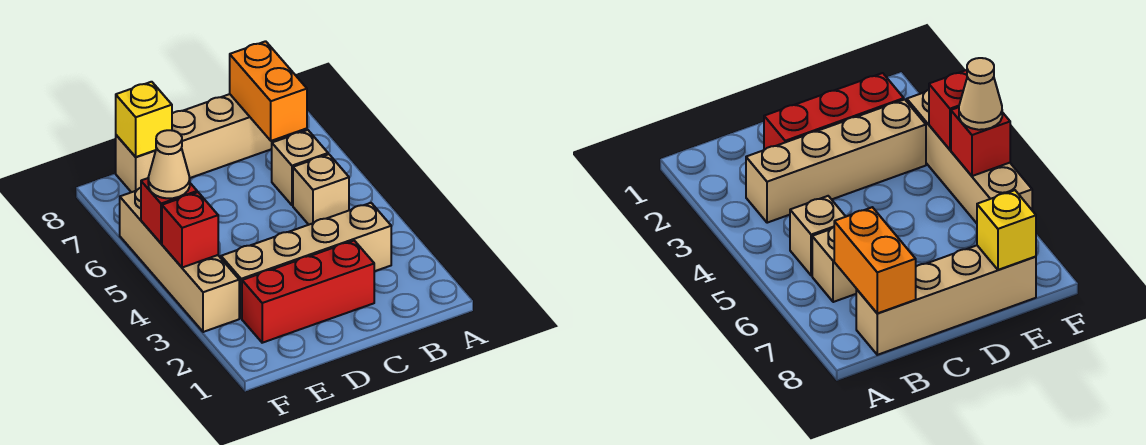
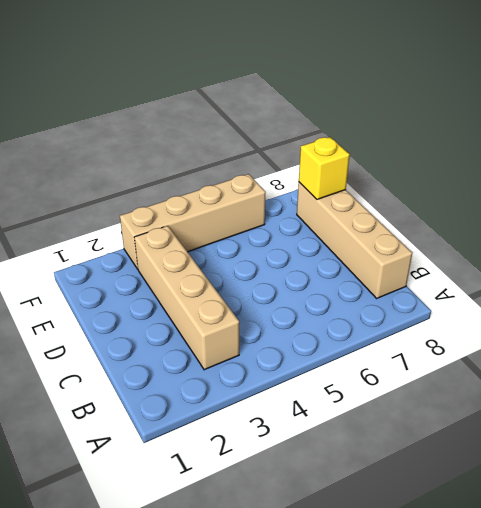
none -> tan brick B5 level 1
none -> tan brick B6 level 1

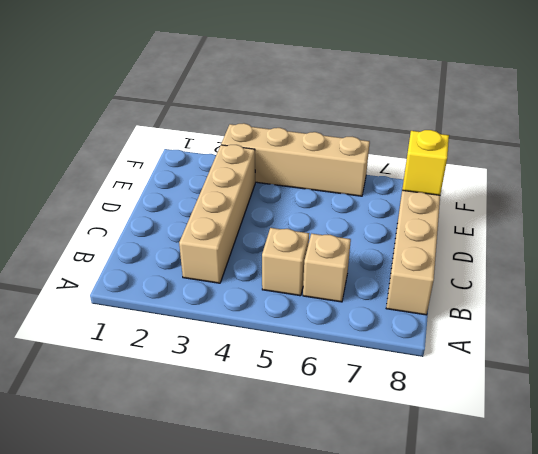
none -> red brick C2:E2 level 1
none -> orange brick B7:B8 level 2

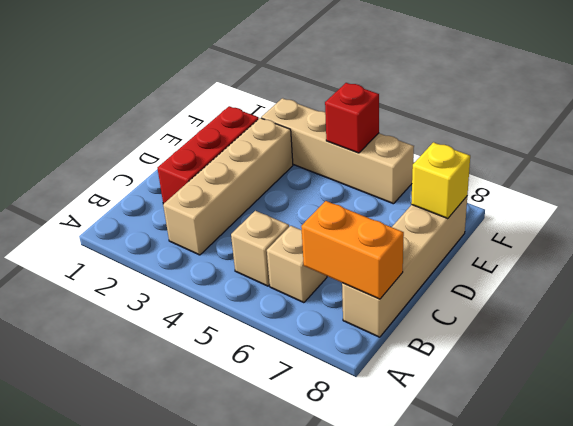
none -> red brick F4 level 2
none -> tan cone F5 level 3

